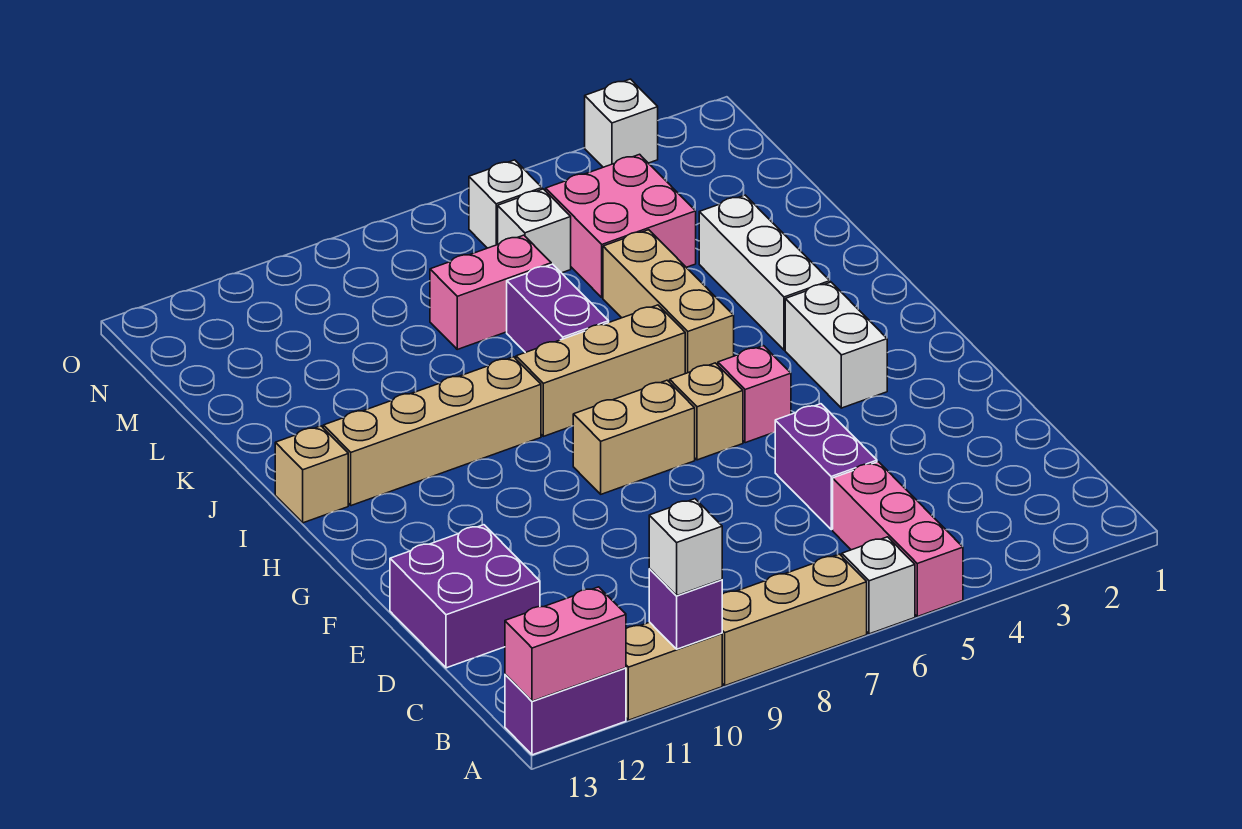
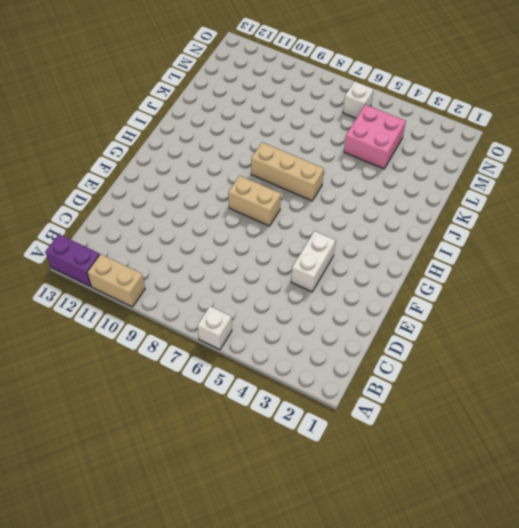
white brick E4:F4 level 1 -> white brick G3:H3 level 1
none -> pink brick A5:C5 level 1
none -> tan brick A7:A9 level 1
none -> purple brick D5:E5 level 1

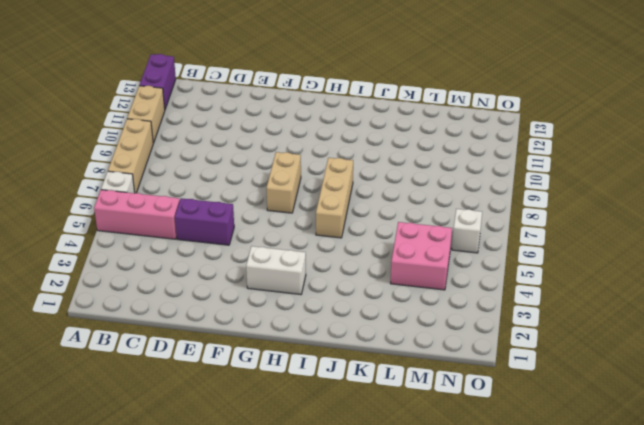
none -> purple brick D12:E13 level 1
none -> pink brick G5 level 1
none -> tan brick G6 level 1

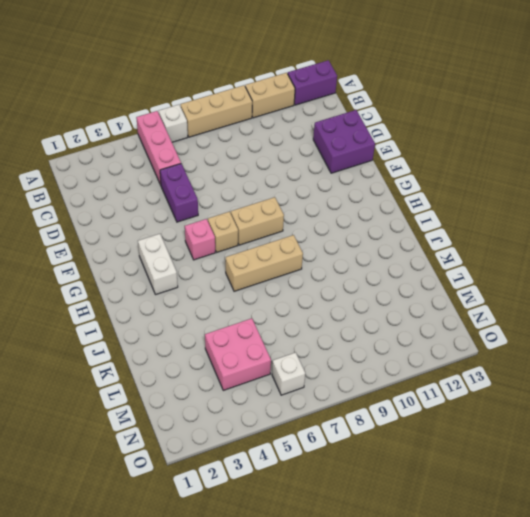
none -> white brick I3:K3 level 1
none -> tan brick I5:K5 level 1
none -> tan brick I9:I12 level 1

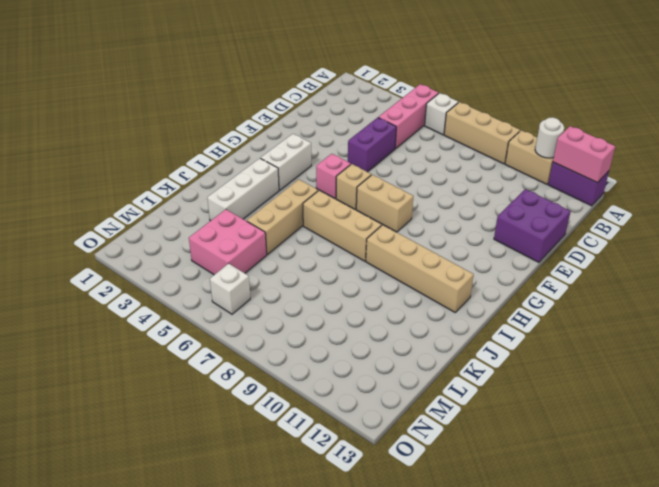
white round brick A11 level 2 -> none
none -> tan brick I13 level 1
none -> purple brick J7:K7 level 1
none -> pink brick L7:L8 level 1

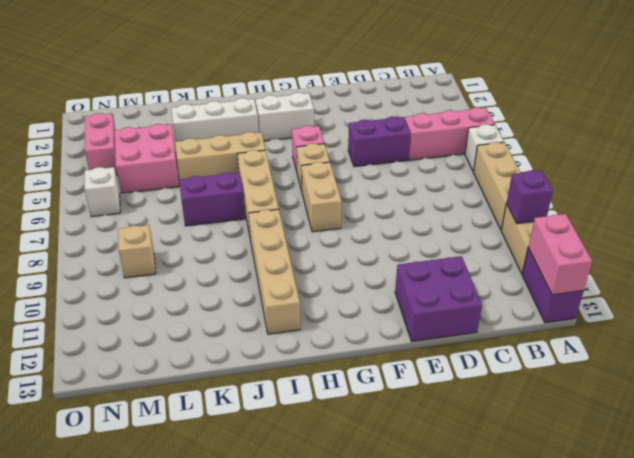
tan brick M9 level 1 -> tan brick I13 level 1
pink brick N3:N4 level 1 -> pink brick L7:L8 level 1
none -> white brick M6 level 1
none -> white brick O3 level 1
none -> white brick A10 level 3

